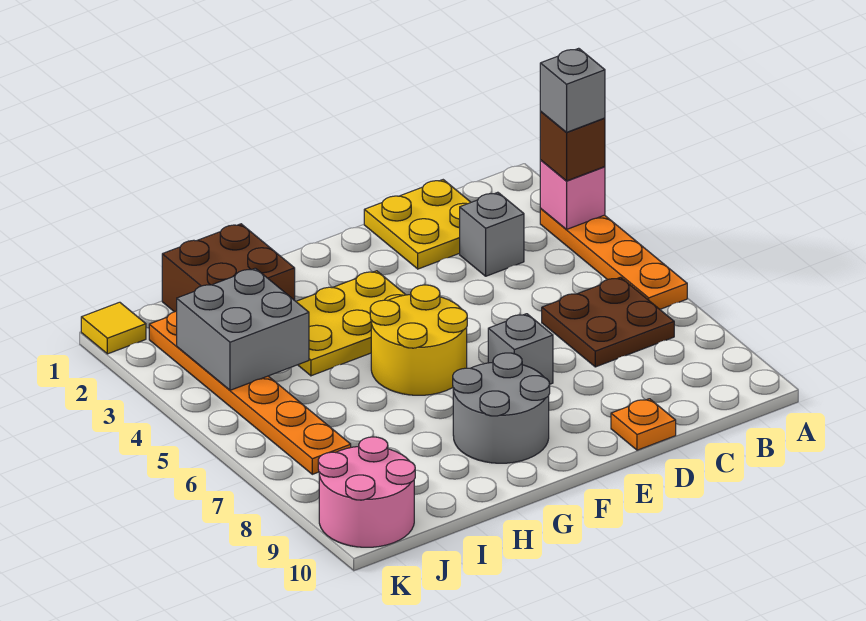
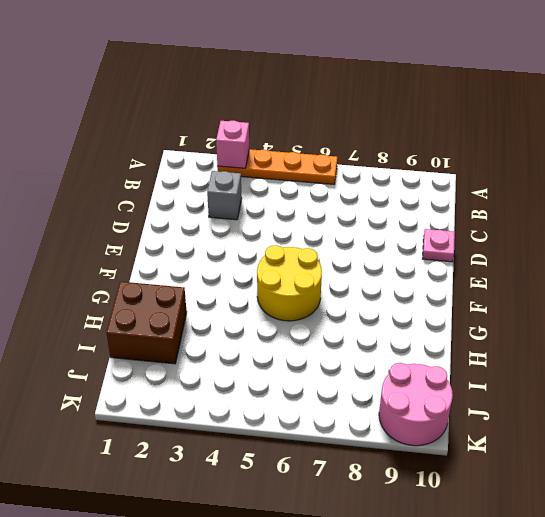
pink plate D10 level 1 -> orange plate D10 level 1
none -> brown plate B6:C7 level 1
none -> yellow plate C1:D2 level 1
none -> grey brick E7 level 1

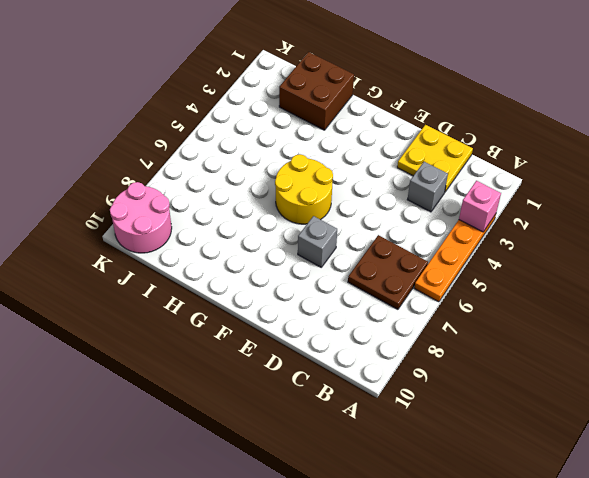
none -> orange plate D10 level 1
none -> yellow plate F3:H4 level 1
none -> grey round brick F8:G9 level 1

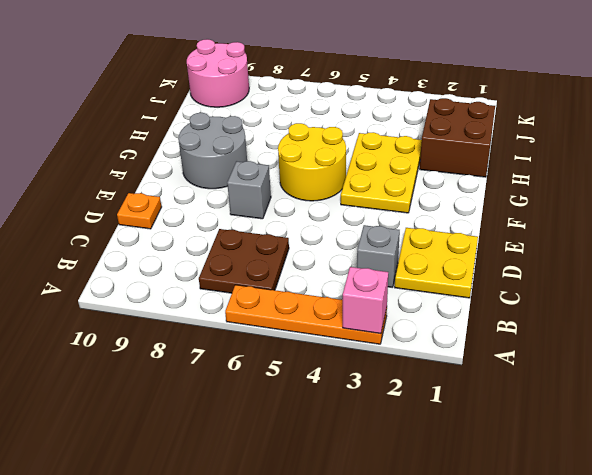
none -> orange plate J2:J7 level 1
none -> yellow tile K1 level 1
none -> grey brick I3:J4 level 2

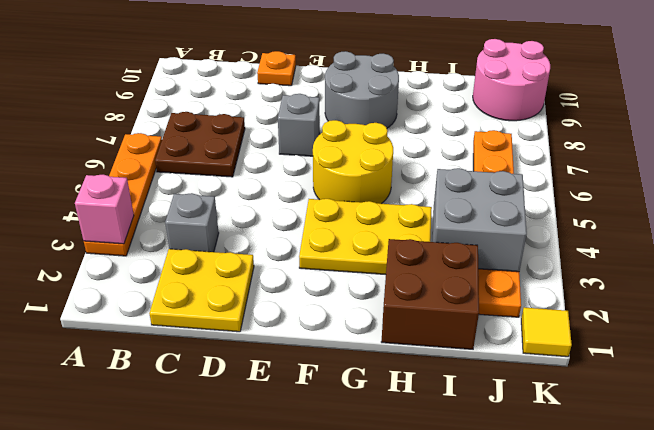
none -> brown brick A3 level 3
none -> grey brick A3 level 4

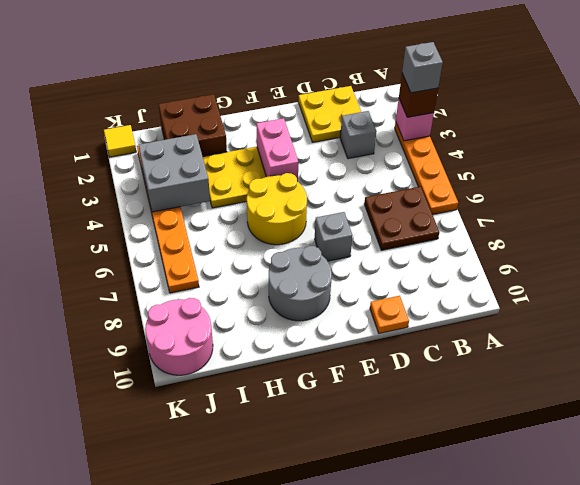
pink brick F3:F4 level 2 -> none

